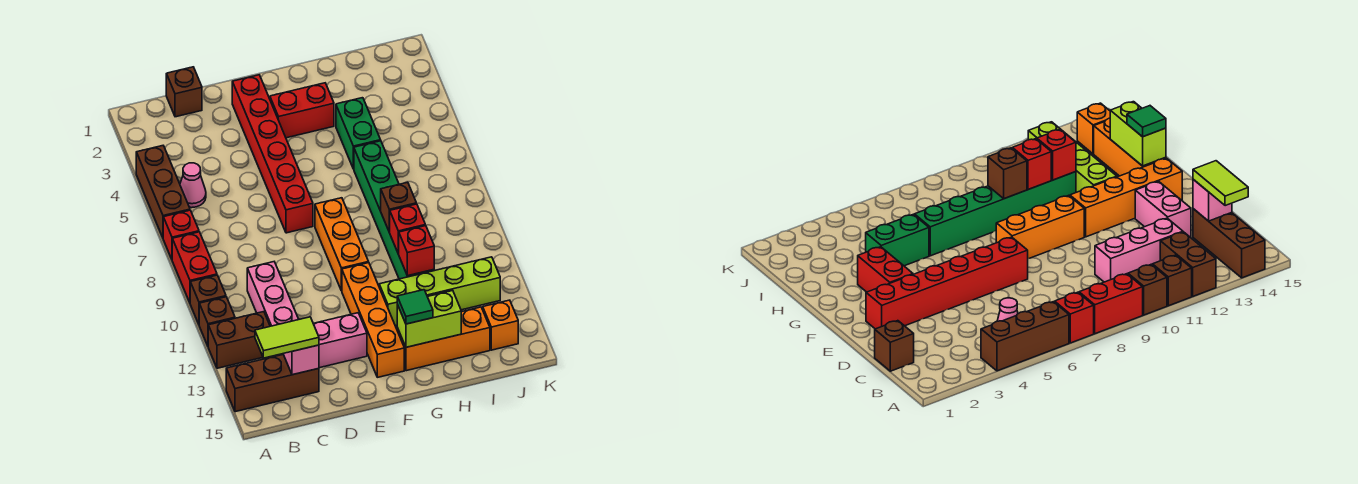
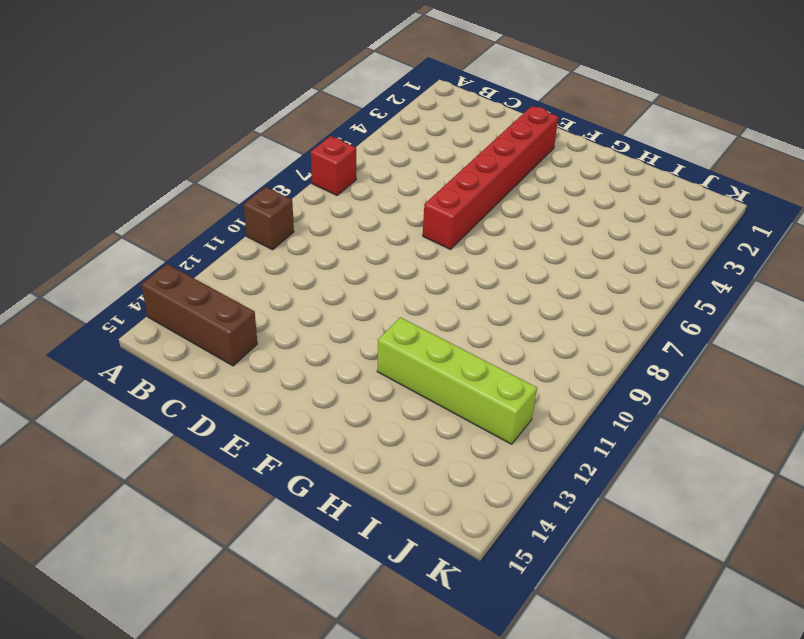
none -> brown brick A4:A6 level 1
none -> red brick A8:A9 level 1
none -> brown brick A11 level 1

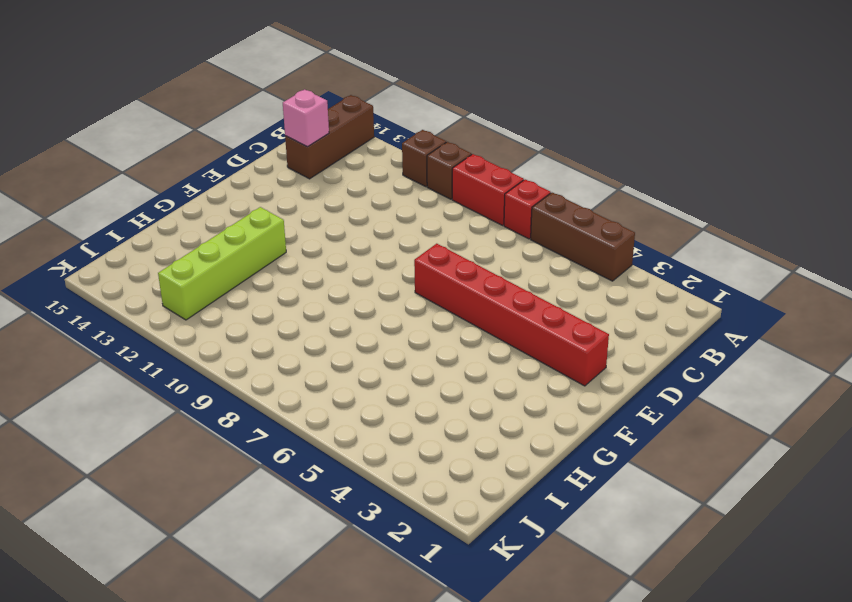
none -> brown brick A12:B12 level 1
none -> pink cone B5 level 1
none -> brown brick C1 level 1

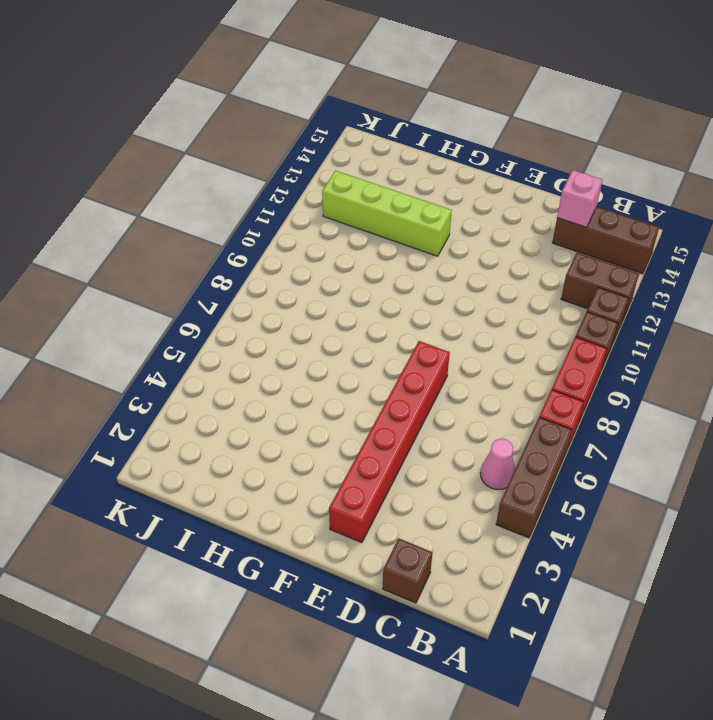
none -> pink brick C10:C12 level 1
none -> pink brick D13:E13 level 1
none -> red brick F3:G3 level 1

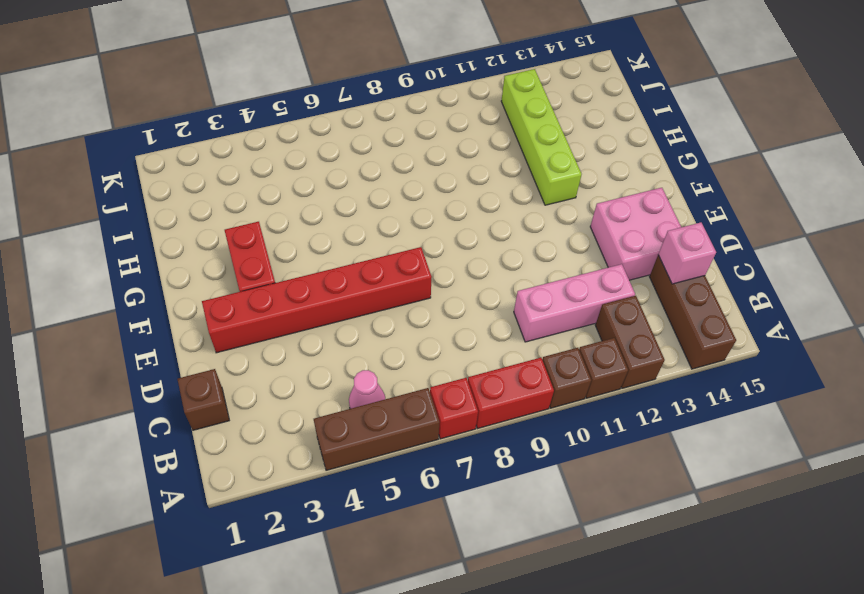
pink brick D13:E14 level 1 -> pink brick D13:E13 level 1
none -> orange brick F8:F10 level 1
none -> orange brick F11:F14 level 1
none -> orange brick G14:I14 level 1

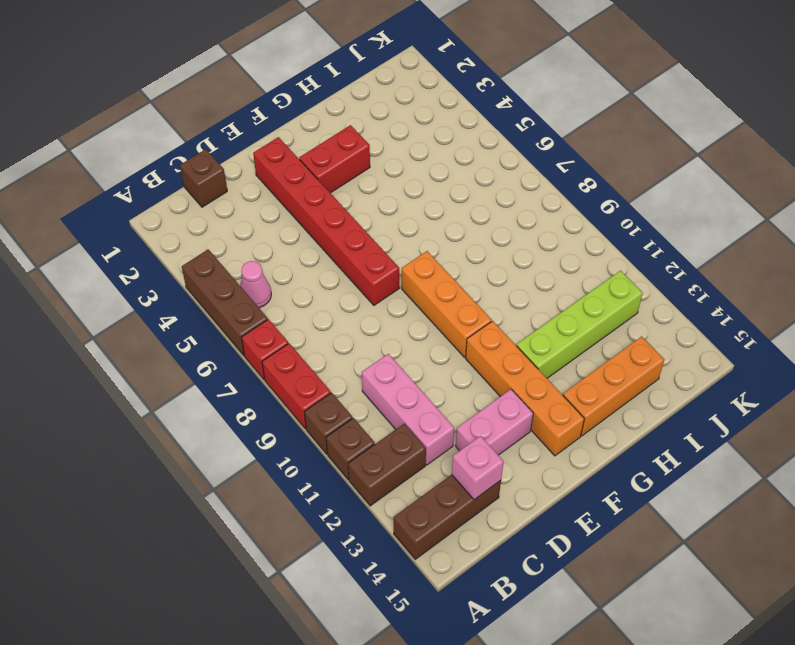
none -> green brick H4:H5 level 1
none -> green brick H6:H11 level 1
none -> orange brick J14 level 1

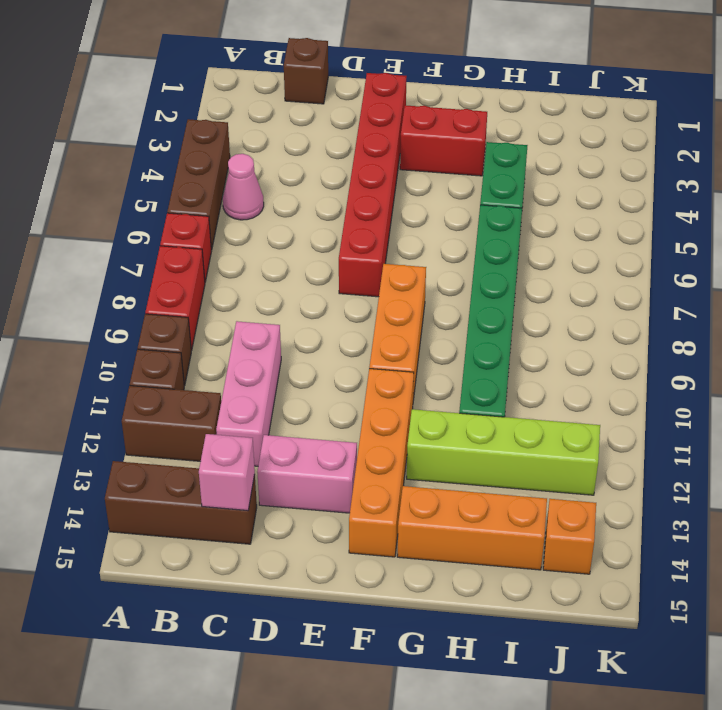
none -> lime brick G14:H14 level 2
none -> brown brick H9 level 2
none -> red brick H10 level 2

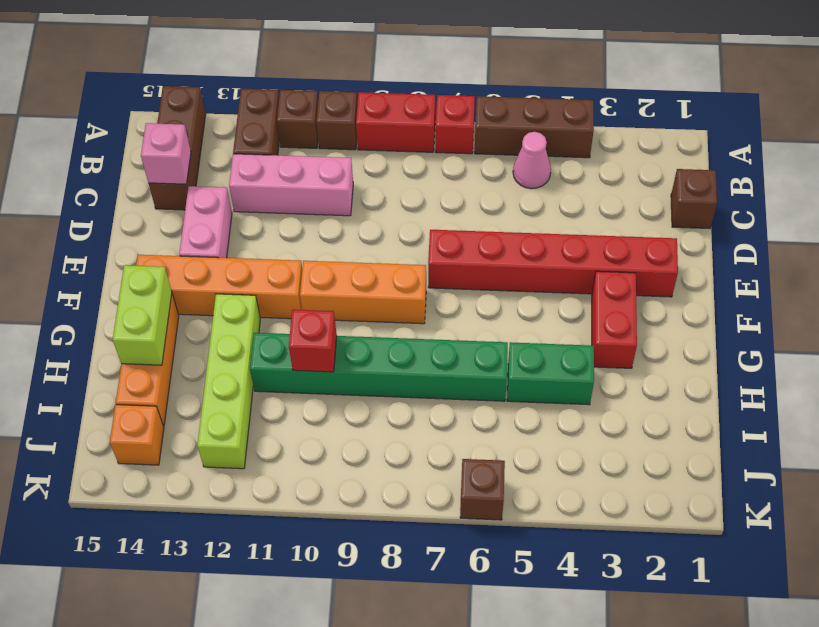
brown brick K6 level 1 -> brown brick H9 level 2
none -> red brick H11 level 2
none -> lime tile B14:C14 level 3
none -> green tile G14 level 3

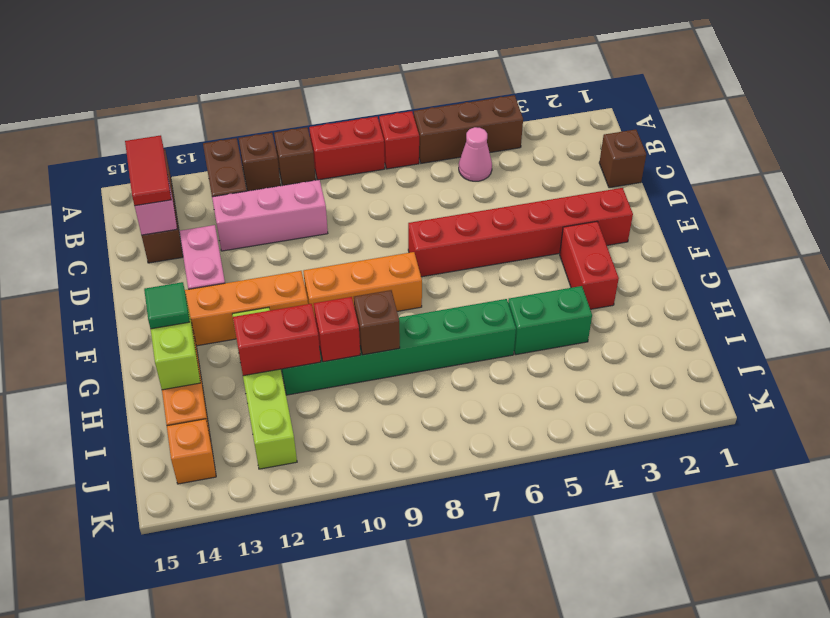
red tile B14:C14 level 3 -> lime tile B14:C14 level 3
red brick H11:H12 level 2 -> red brick H11 level 2

